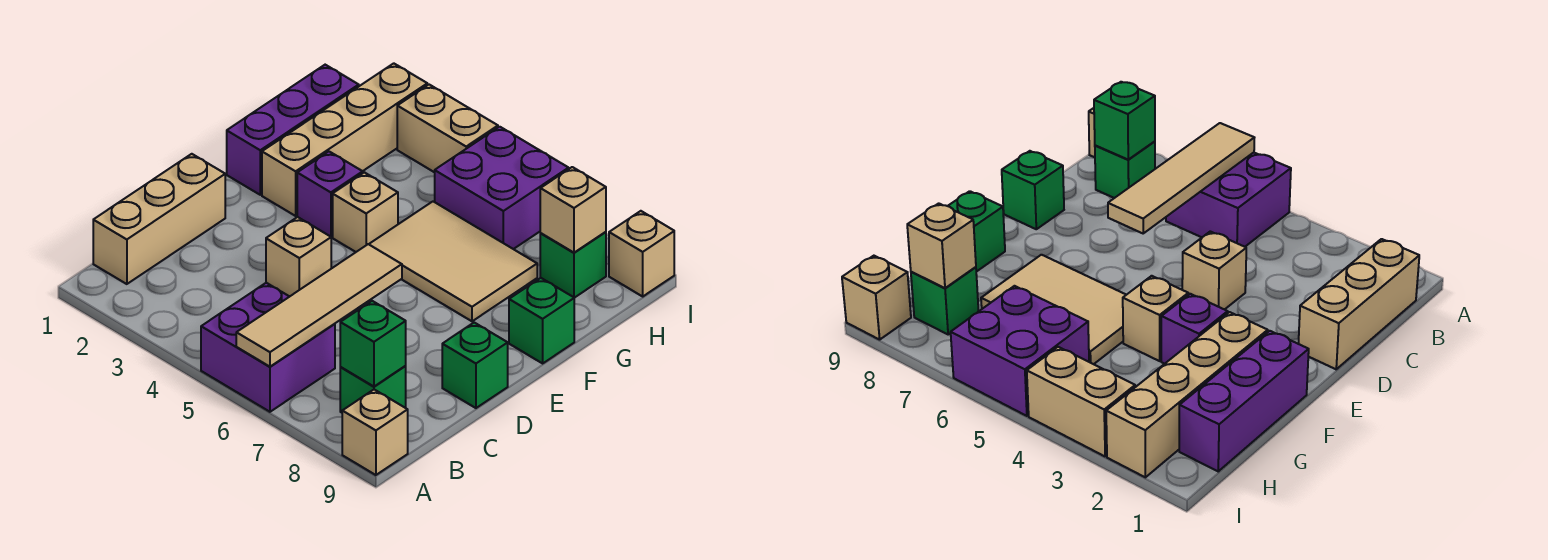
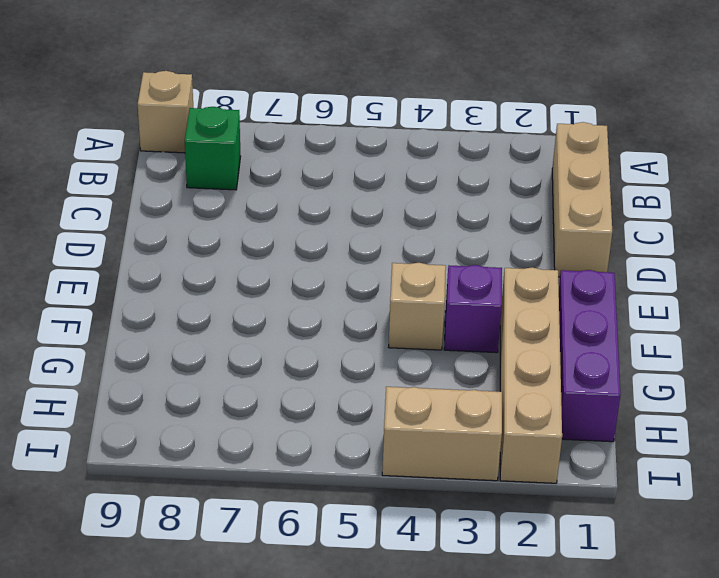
none -> purple brick A5:B6 level 1
none -> tan brick D4 level 1
none -> green brick D9 level 1

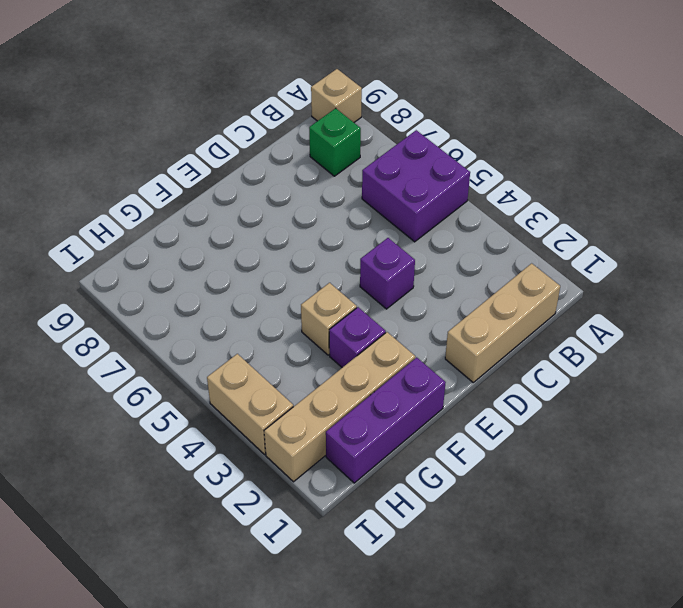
purple brick D4 level 1 -> tan brick D4 level 1
none -> green brick D9 level 1
none -> tan tile F5:G7 level 1
none -> green brick F9 level 1

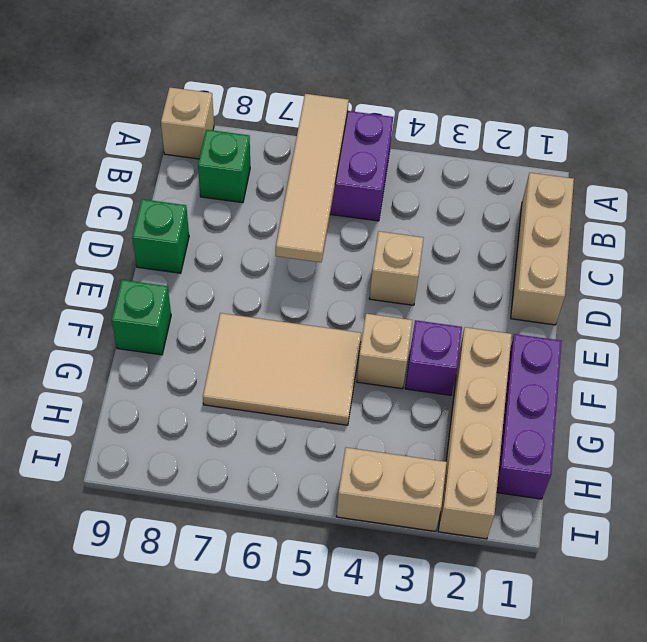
none -> purple brick H5:I6 level 1
none -> green brick H8 level 1
none -> tan brick I9 level 1

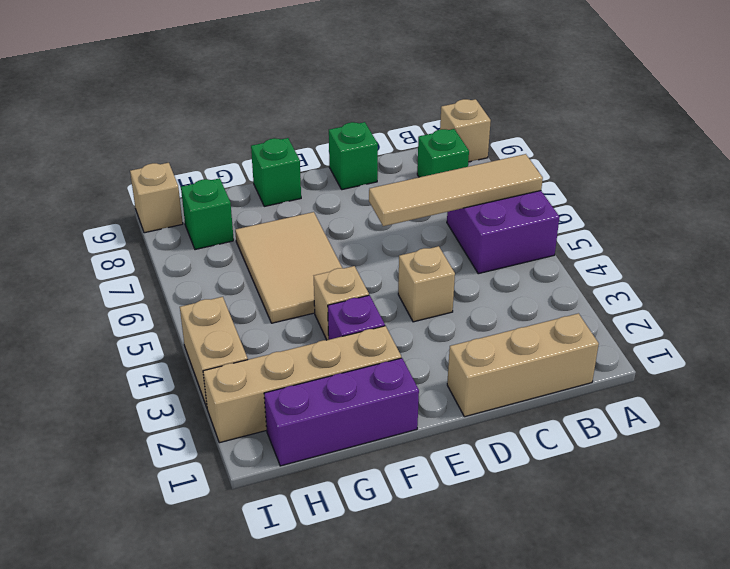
none -> purple brick H5:I6 level 1
none -> green brick B8 level 2
none -> tan brick H8 level 2

